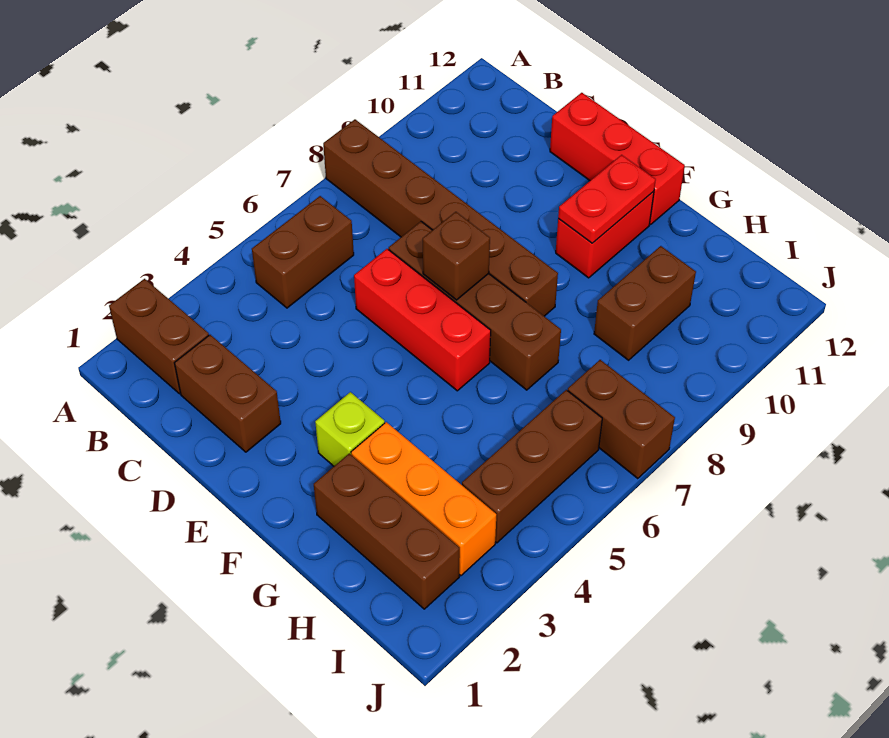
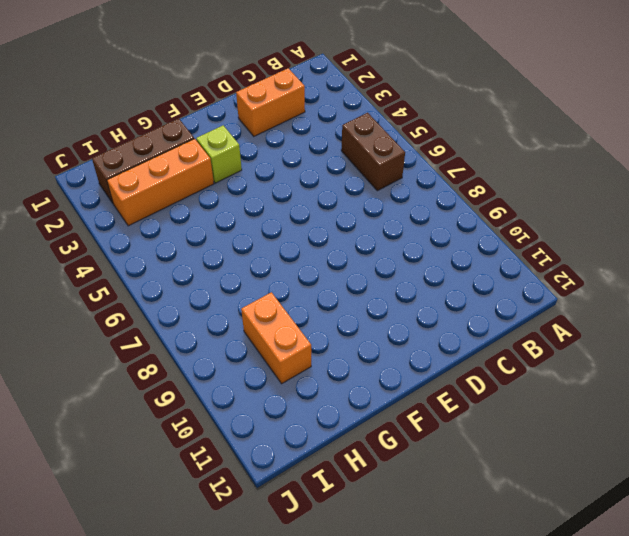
orange brick C2:D2 level 1 -> brown brick C2:D2 level 1
orange brick H9:H10 level 1 -> brown brick H9:H10 level 1
none -> brown brick A2:B2 level 1
none -> brown brick A8:F8 level 1
none -> red brick D6:F6 level 1

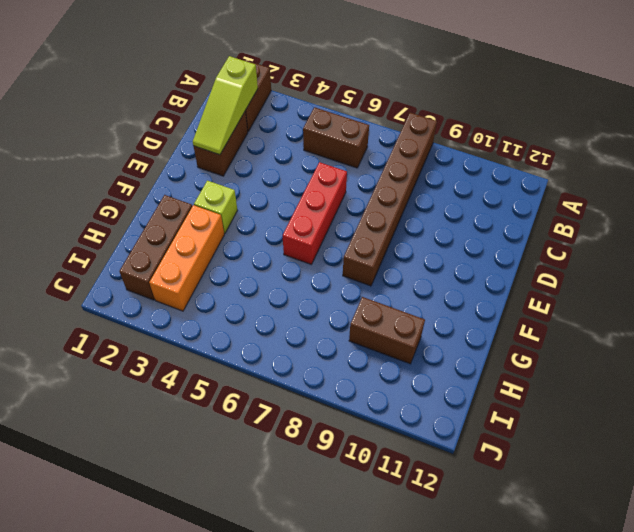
lime slope B2:D2 level 2 top B -> none
none -> brown brick D7:G7 level 1
none -> red brick D12:F12 level 1
none -> red brick F10:F11 level 1

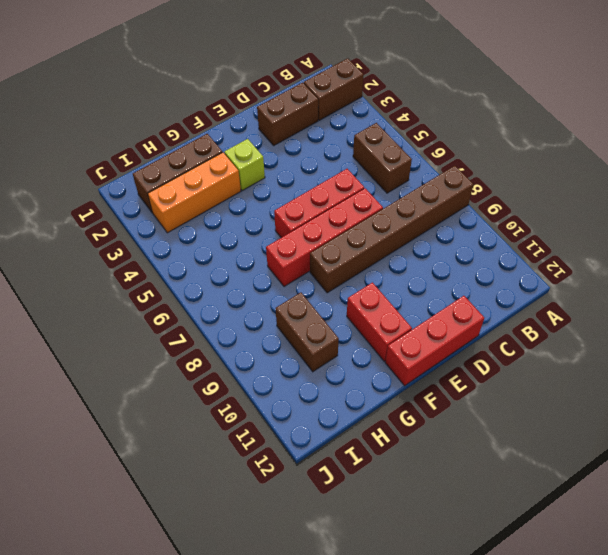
red brick D7:G7 level 1 -> brown brick D7:G7 level 1
none -> brown brick I4:I6 level 1
none -> brown brick I7:J7 level 1
none -> brown brick E7 level 2

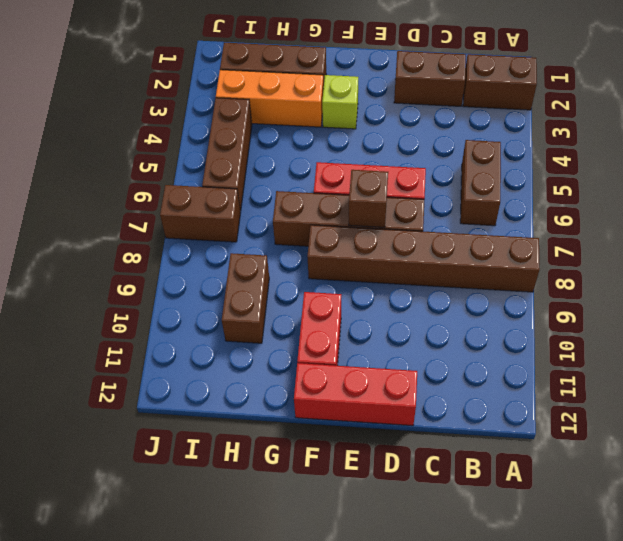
none -> red plate F10:F11 level 2

